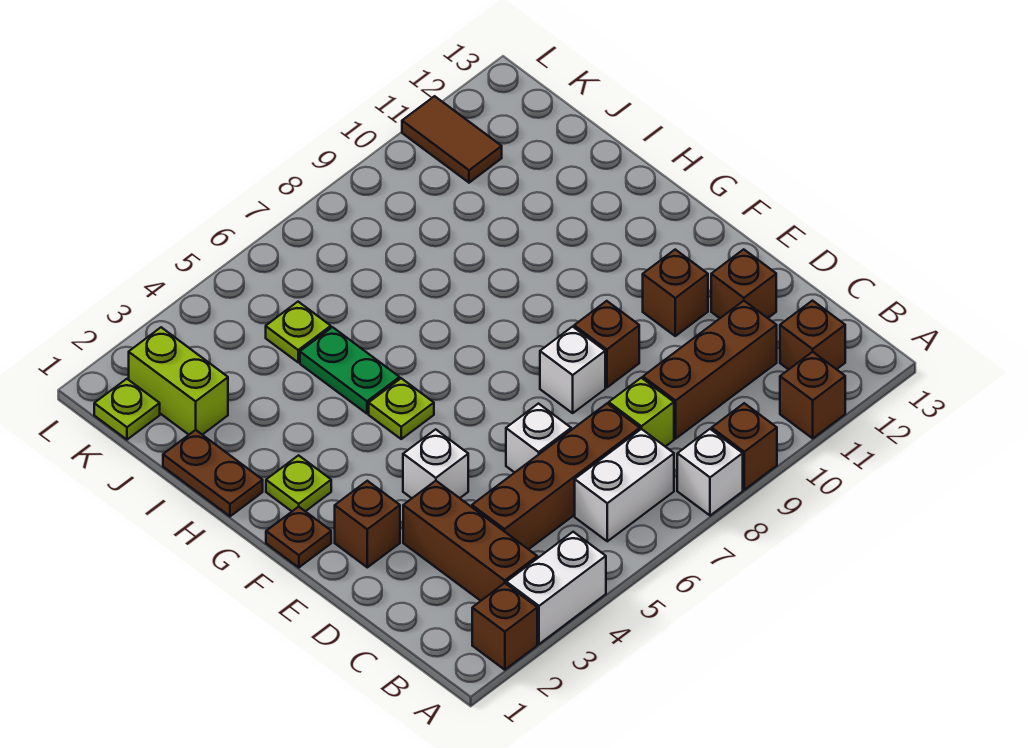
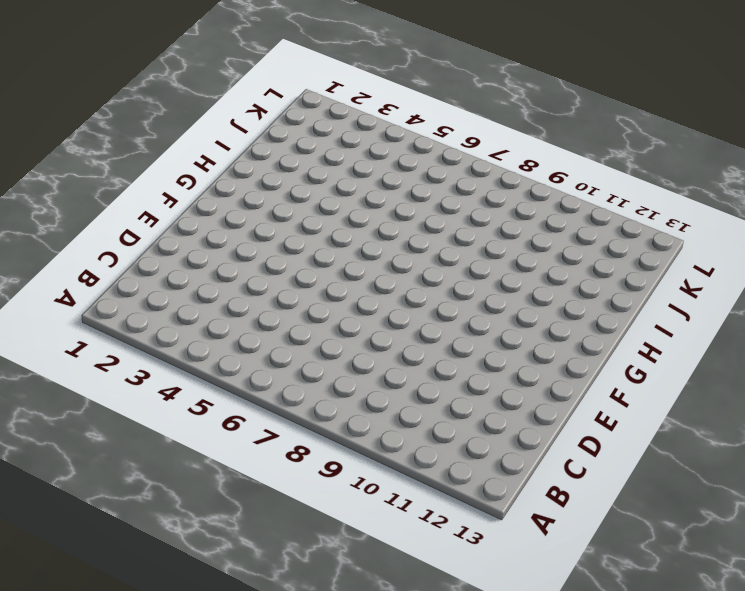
none -> brown brick A2 level 1
none -> white brick A3:A4 level 1
none -> white brick A8 level 1

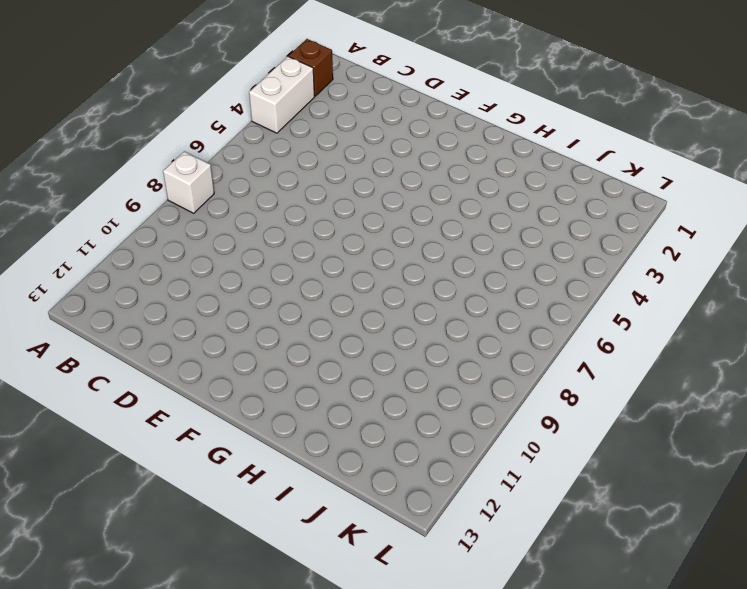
none -> brown brick A9 level 1
none -> brown brick A11 level 1
none -> brown brick B3:D3 level 1

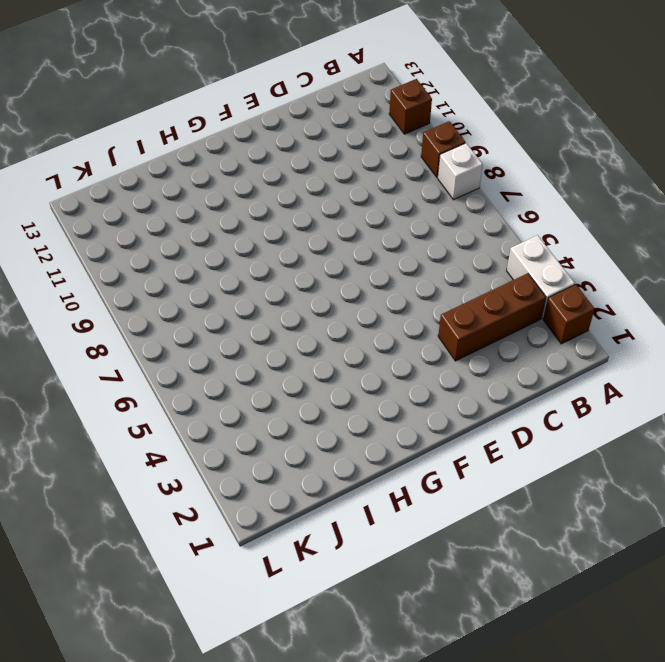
none -> white brick B6:B7 level 1
none -> brown brick B12 level 1
none -> brown brick C4:C7 level 1

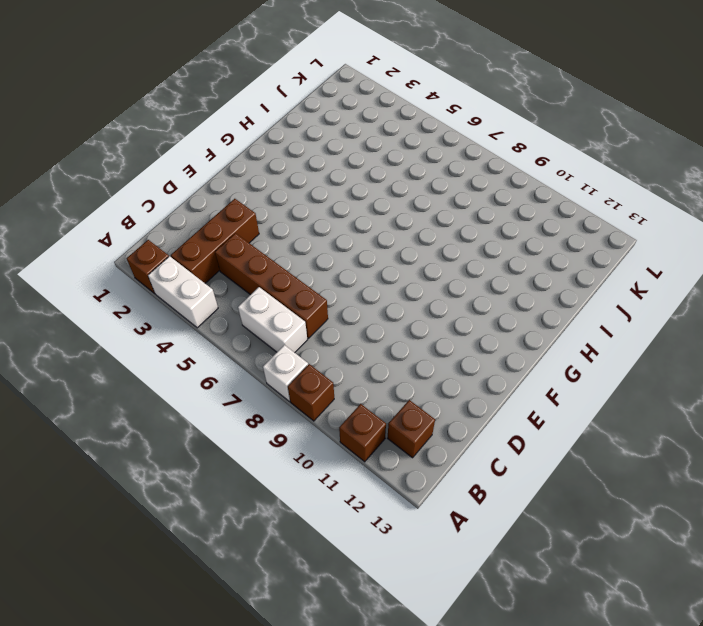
none -> lime brick C8 level 1
none -> brown brick C9:C11 level 1
none -> white brick D6 level 1

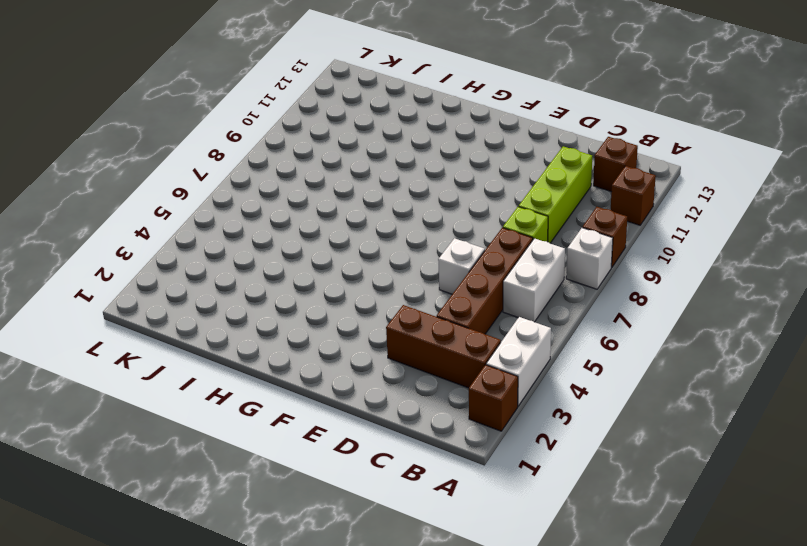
lime brick C9:C11 level 1 -> brown brick C9:C11 level 1
none -> brown brick D12 level 1
none -> brown brick E2 level 1
none -> white brick E4 level 1

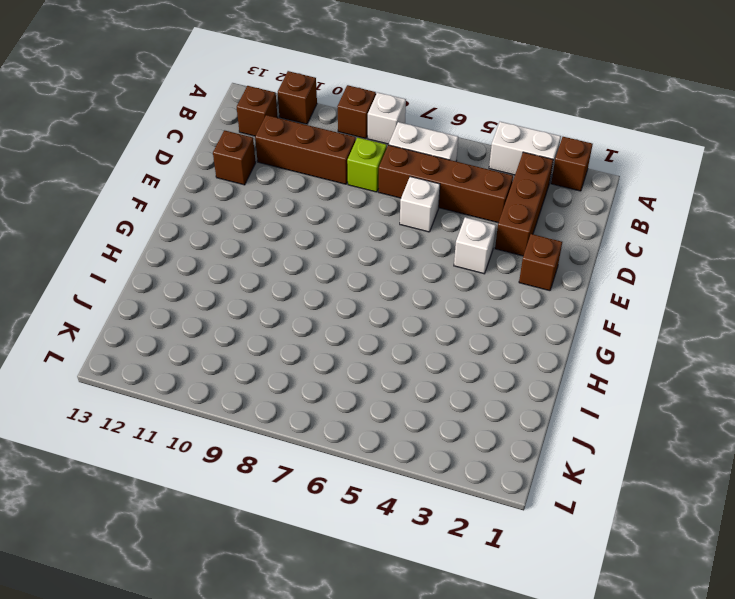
none -> white brick E8 level 1
none -> brown brick E9 level 1
none -> brown brick E11 level 1

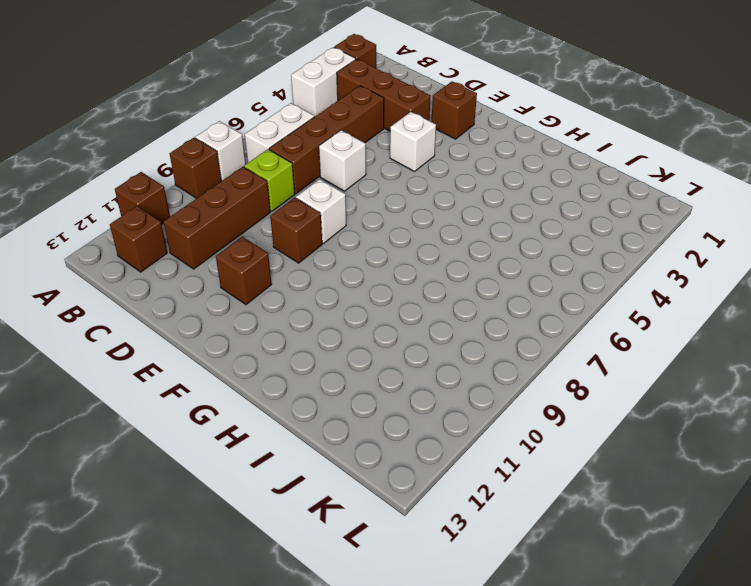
none -> brown brick D12 level 1
none -> brown plate F1 level 1
none -> lime plate G2 level 1

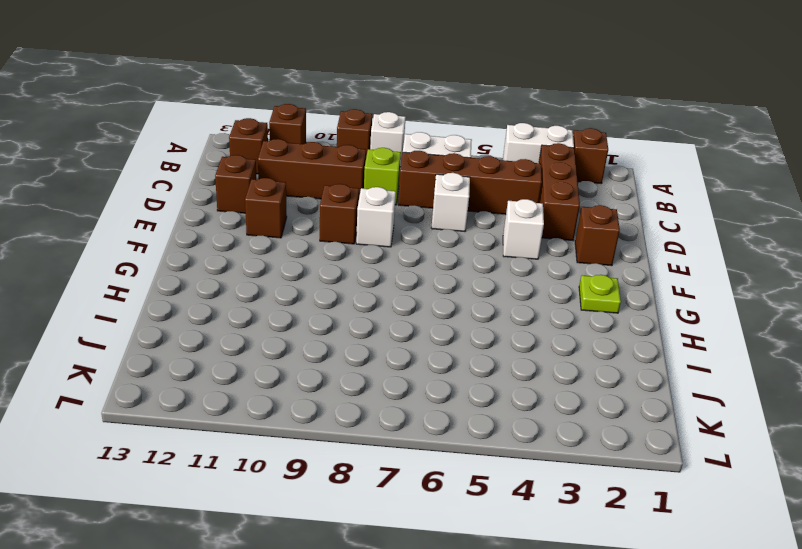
none -> brown plate F1 level 1
none -> lime plate G5 level 1
none -> brown plate H1:I1 level 1

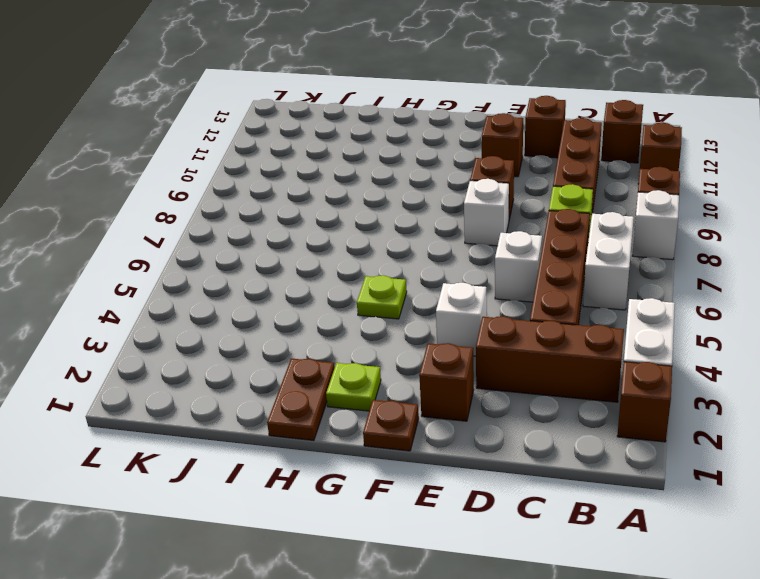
brown plate H1:H2 level 1 -> brown plate H1:I1 level 1
none -> green plate H5:I5 level 1
none -> lime brick J2:K2 level 1
none -> lime plate J5 level 1

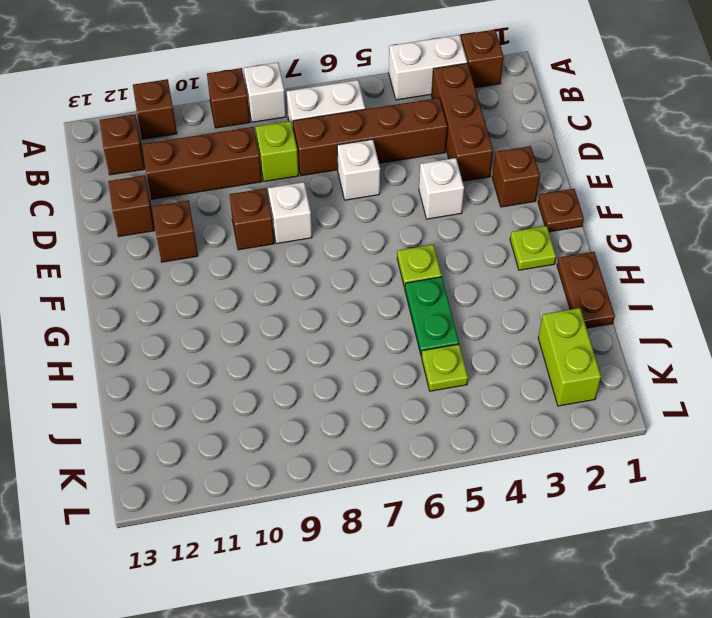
none -> lime plate K1 level 1
none -> brown tile K11:L11 level 1

